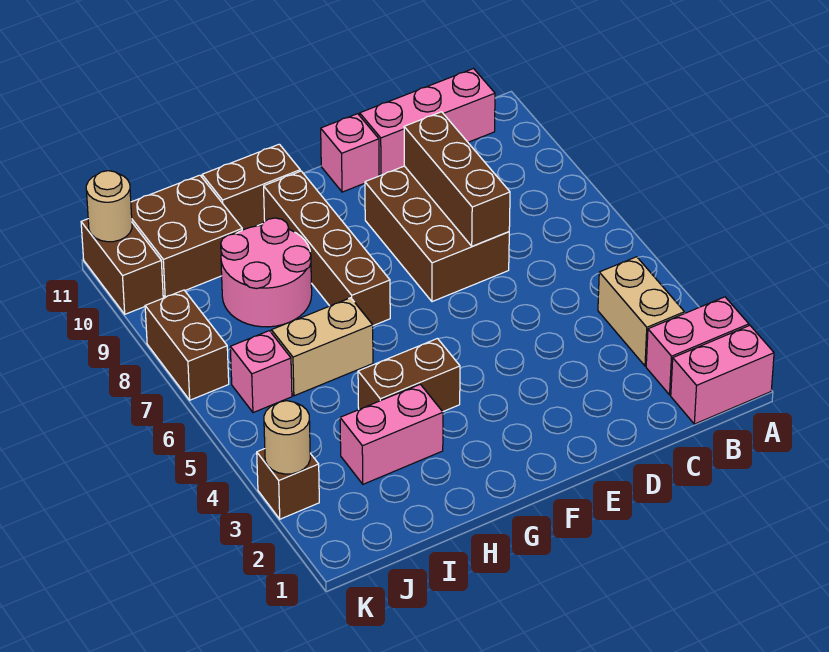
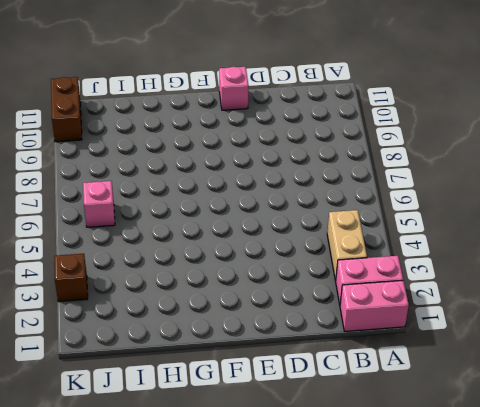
none -> pink brick B11:D11 level 1
none -> brown brick D7:E9 level 1
none -> brown brick G4:H4 level 1

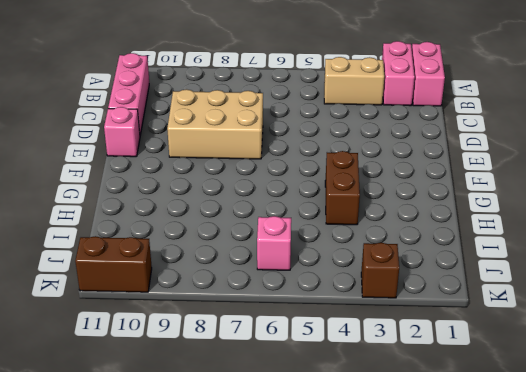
tan brick D7:E9 level 1 -> brown brick D7:E9 level 1
none -> brown brick G7:G10 level 1
none -> brown brick G11:H11 level 1
none -> pink brick H3:I3 level 1

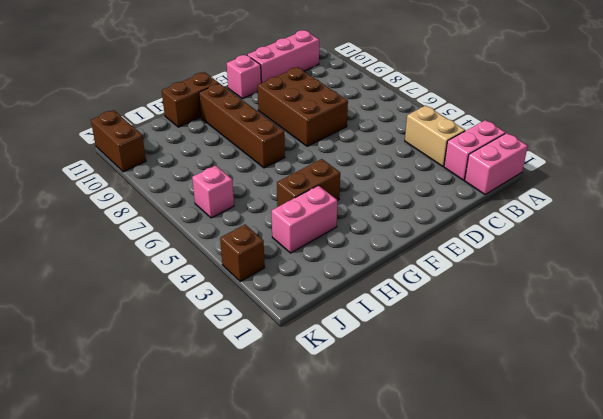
none -> tan brick H6:I6 level 1
none -> pink round brick H8:I9 level 1
none -> brown brick I10:J11 level 1

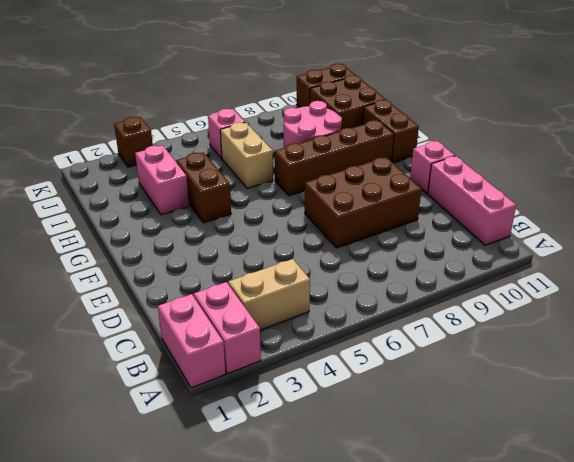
none -> brown brick K7:K8 level 1
none -> brown brick D7:D9 level 2
none -> tan round brick K3 level 2

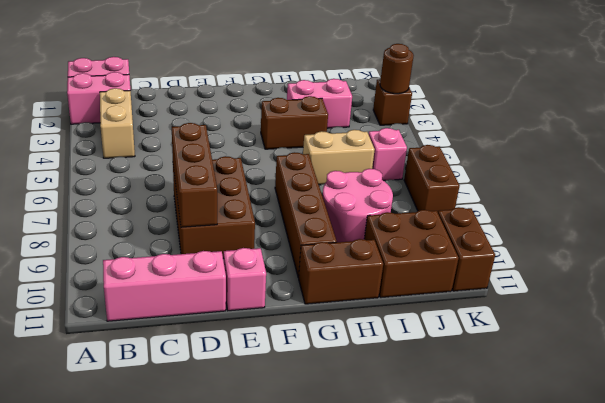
brown round brick K3 level 2 -> tan round brick K3 level 2
none -> tan round brick K11 level 2

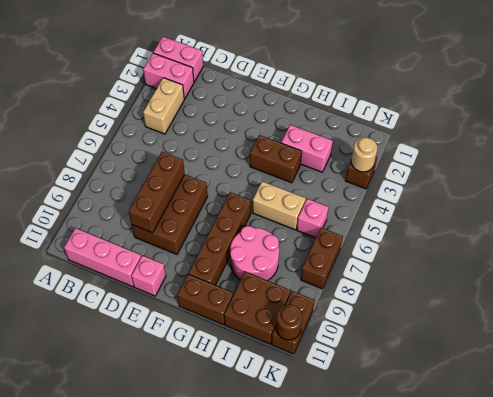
brown round brick K11 level 2 -> tan round brick K11 level 2

